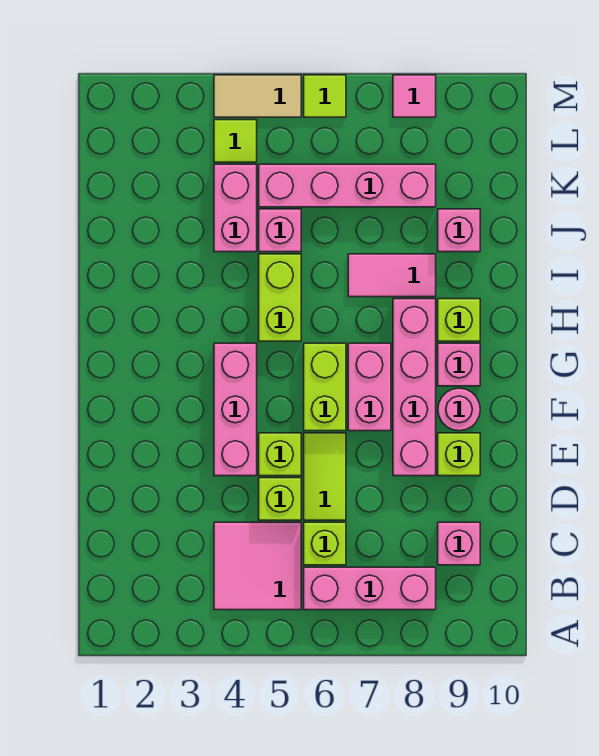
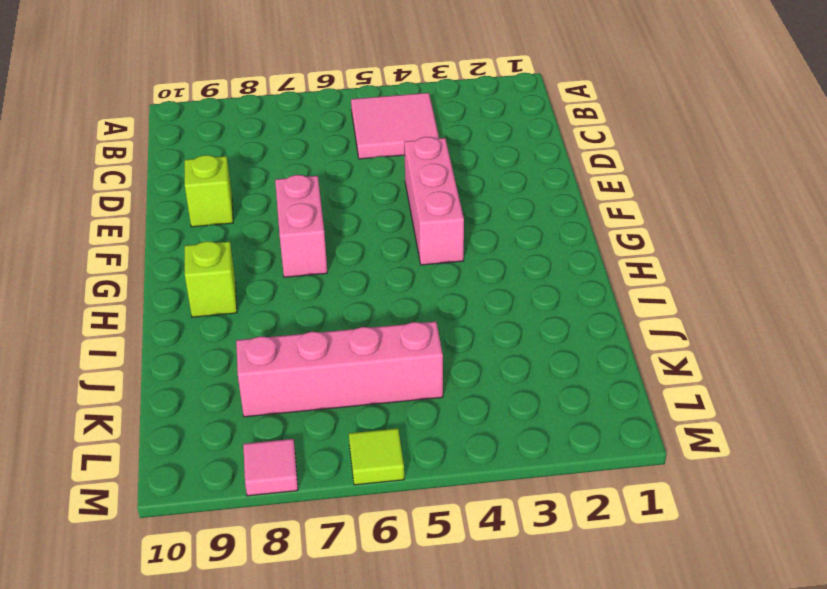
none -> pink brick B6:B8 level 1
none -> lime brick C6 level 1
none -> pink brick C9 level 1

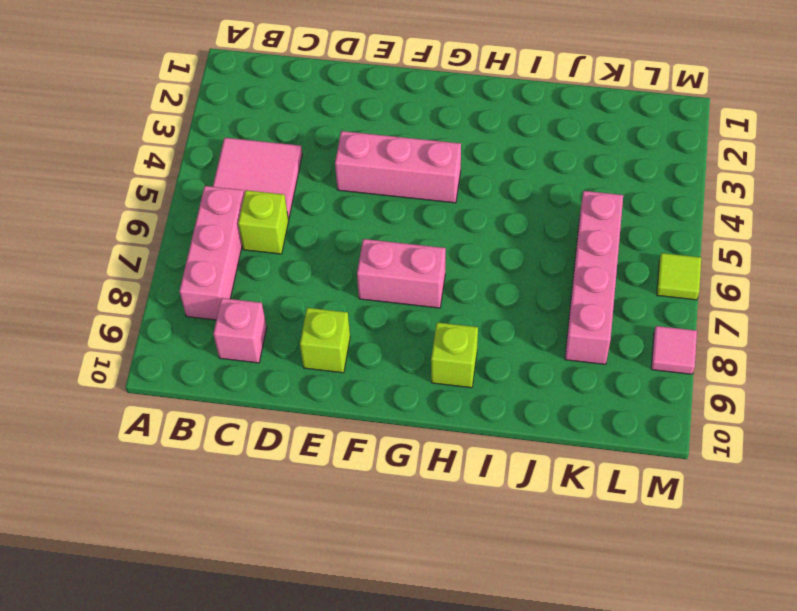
none -> lime brick D5 level 1
none -> lime tile D6:E6 level 1
none -> lime brick E5 level 1

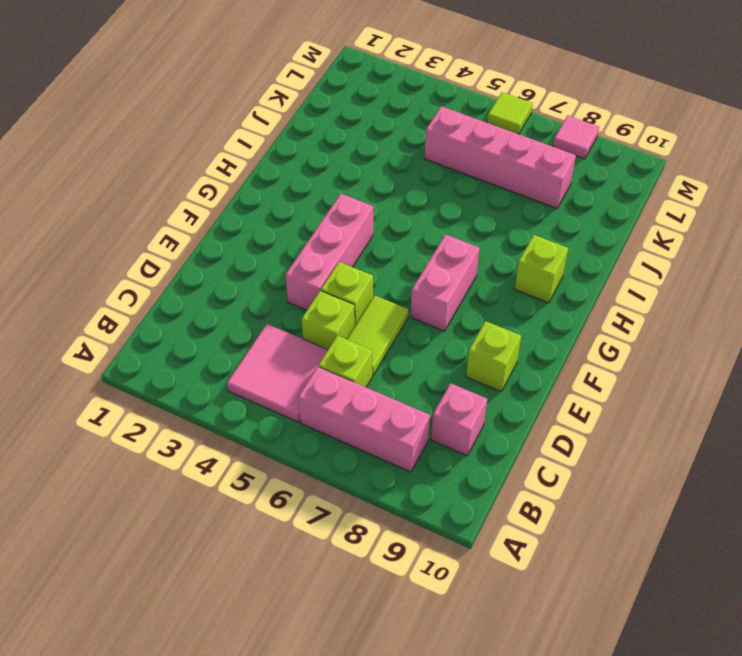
none -> pink brick E8:H8 level 1
none -> lime brick F6:G6 level 1
none -> pink round brick F9 level 1

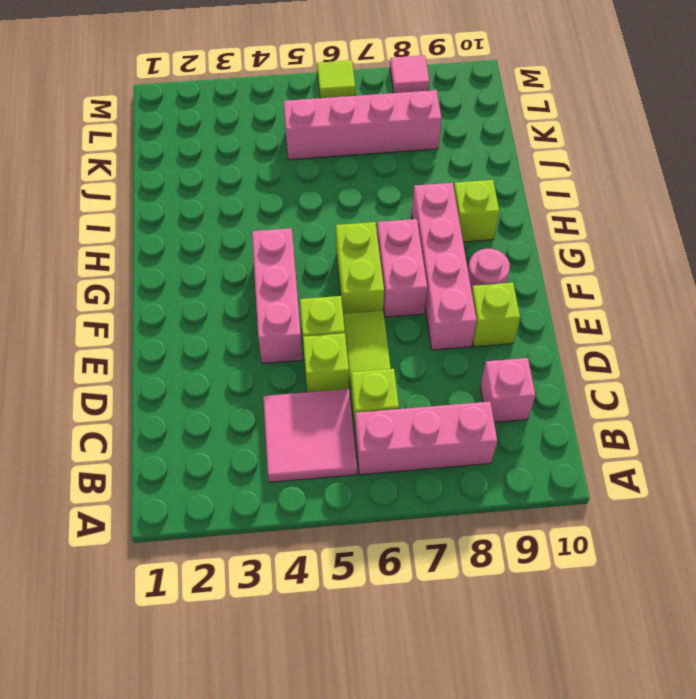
none -> pink brick G9 level 1
none -> lime brick H5:I5 level 1
none -> pink tile I7:I8 level 1

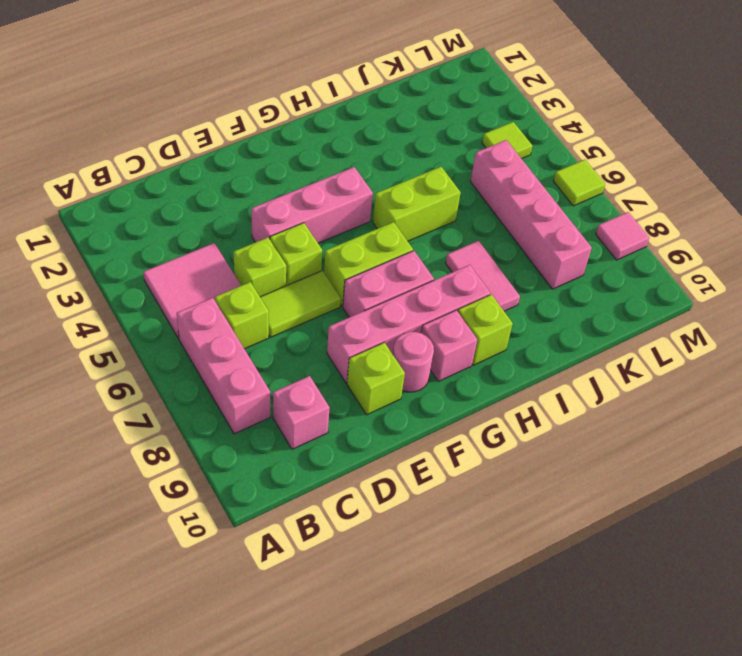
none -> pink brick J4:K4 level 1
none -> pink brick J5 level 1
none -> pink brick J9 level 1

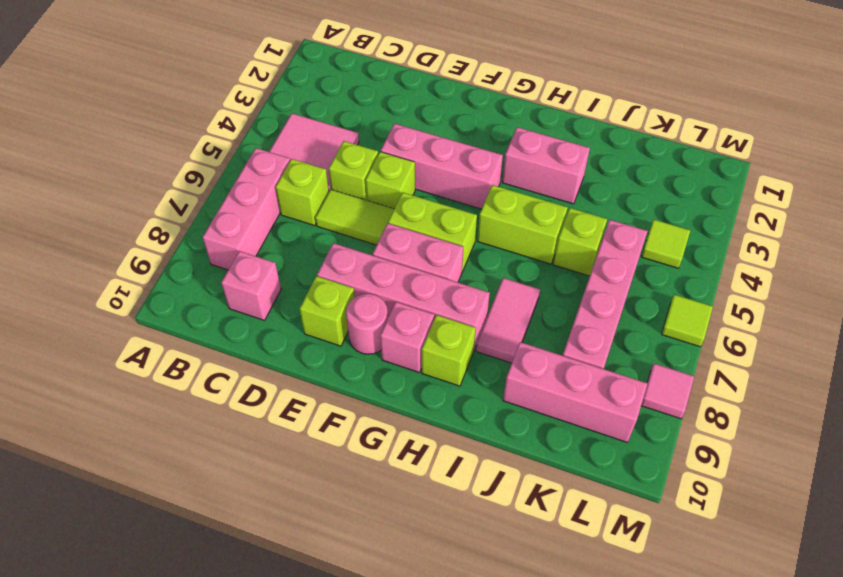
pink brick H3:I3 level 1 -> pink brick J4:K4 level 1
lime brick J5 level 1 -> pink brick J5 level 1
pink brick J9:L9 level 1 -> pink brick J9 level 1
none -> tan tile M4:M5 level 1

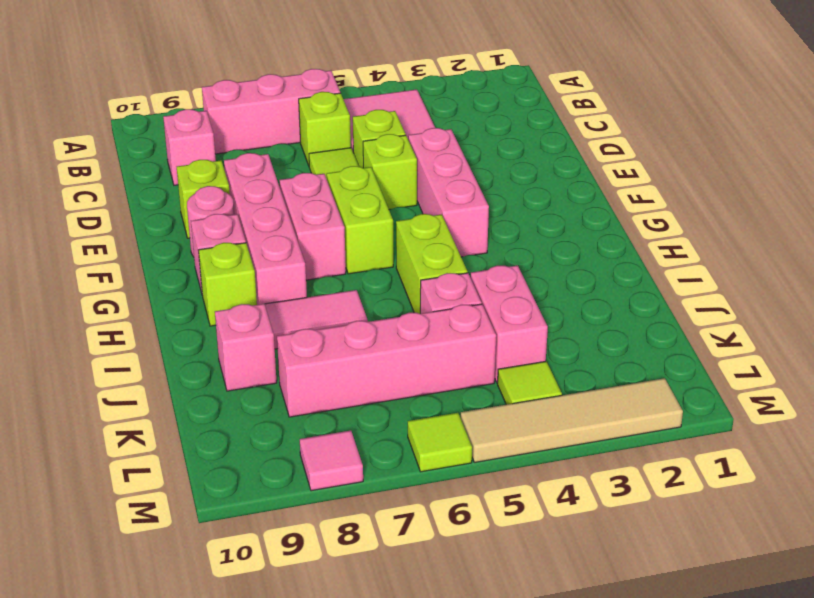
tan tile M2:M5 level 1 -> tan tile M4:M5 level 1

